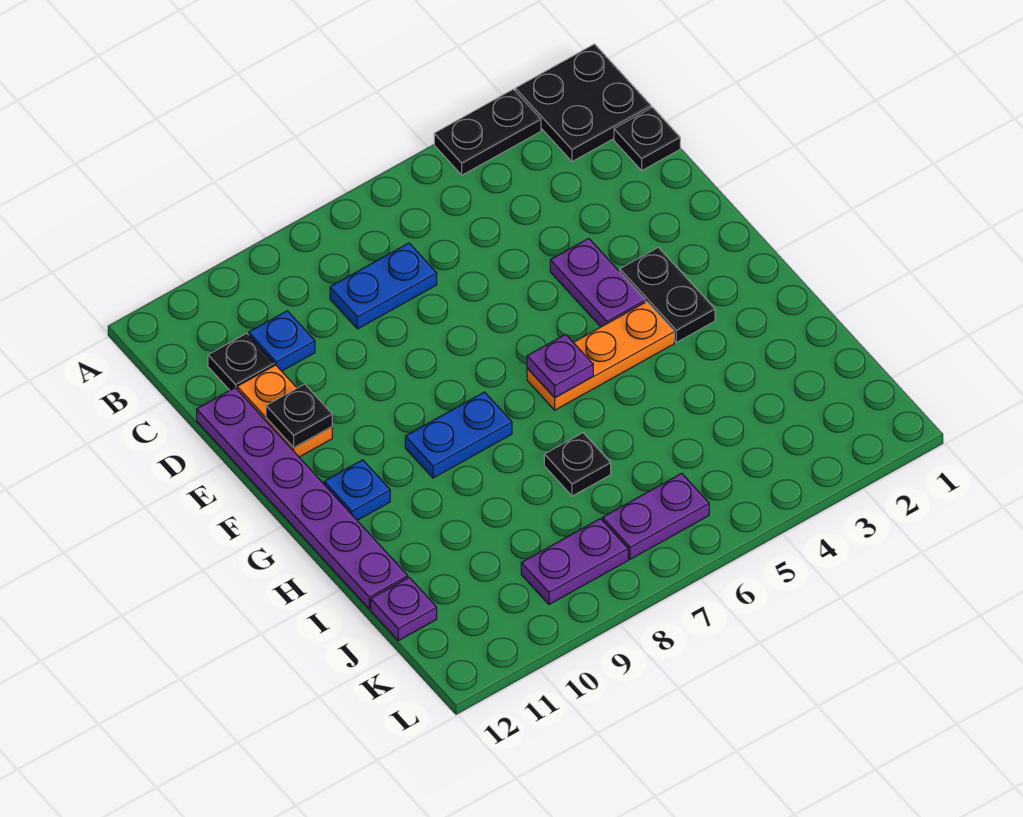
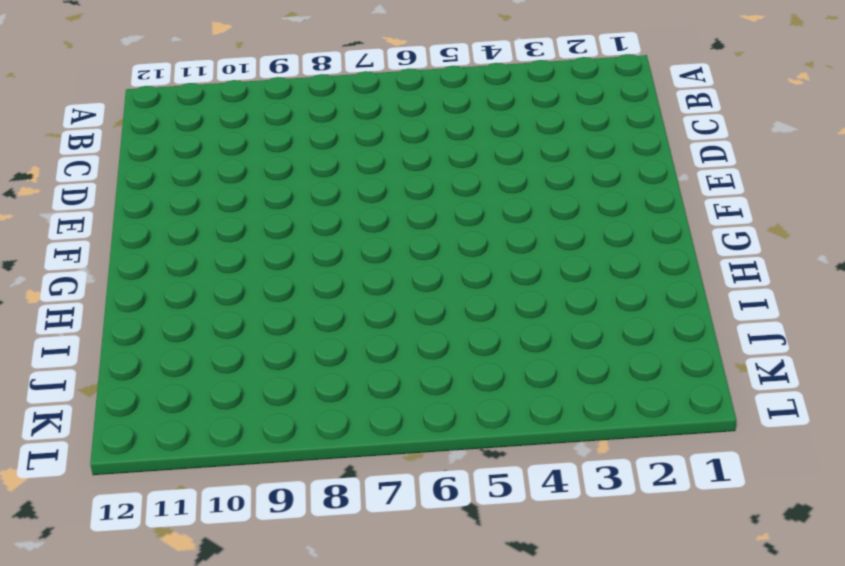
none -> black plate A1:B2 level 1
none -> black plate A3:A4 level 1
none -> black plate C1 level 1

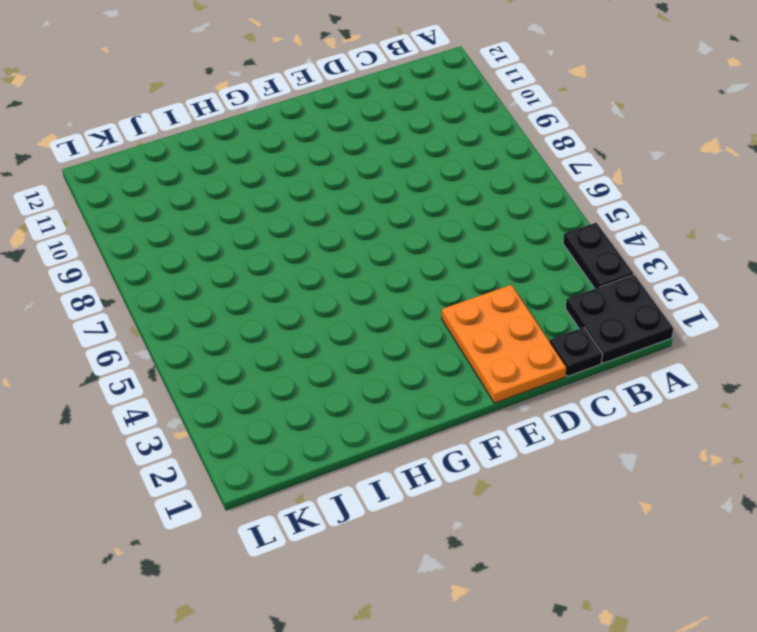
orange plate D1:E3 level 1 -> none
none -> blue plate C7:C8 level 1
none -> blue plate C10 level 1
none -> black plate C11 level 1

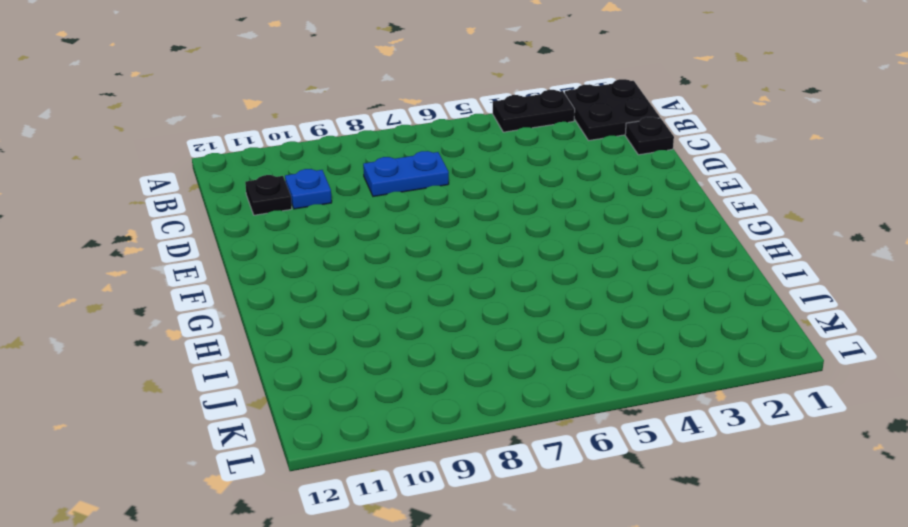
none -> orange plate D11:E11 level 1
none -> purple plate D12:I12 level 1
none -> purple plate E4:F4 level 1

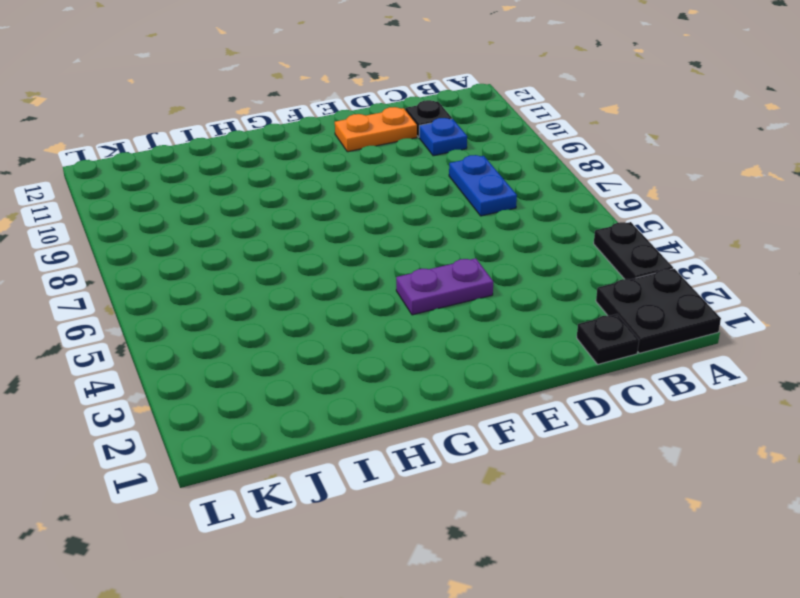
none -> purple plate D12:I12 level 1
none -> black plate F3:G3 level 1
none -> orange plate G4:G6 level 1

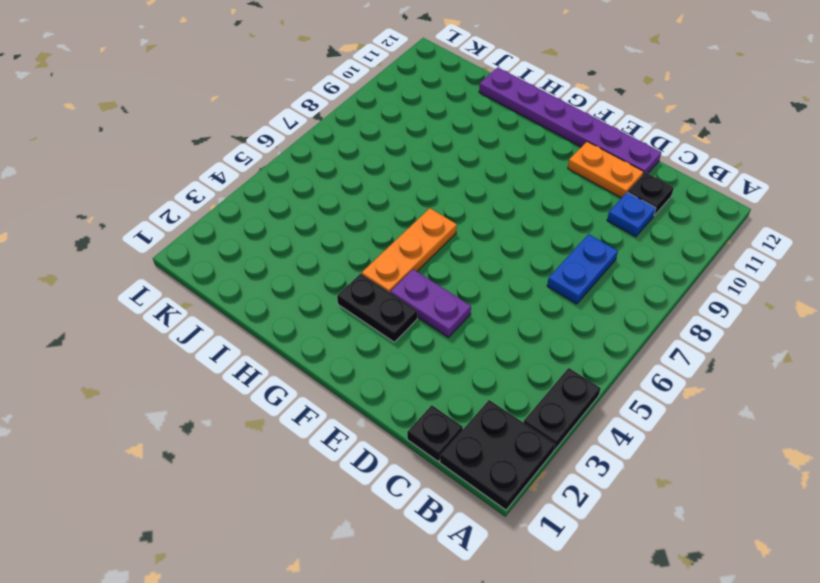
none -> blue plate G8:G9 level 1
none -> blue plate G11 level 1
none -> black plate I7 level 1

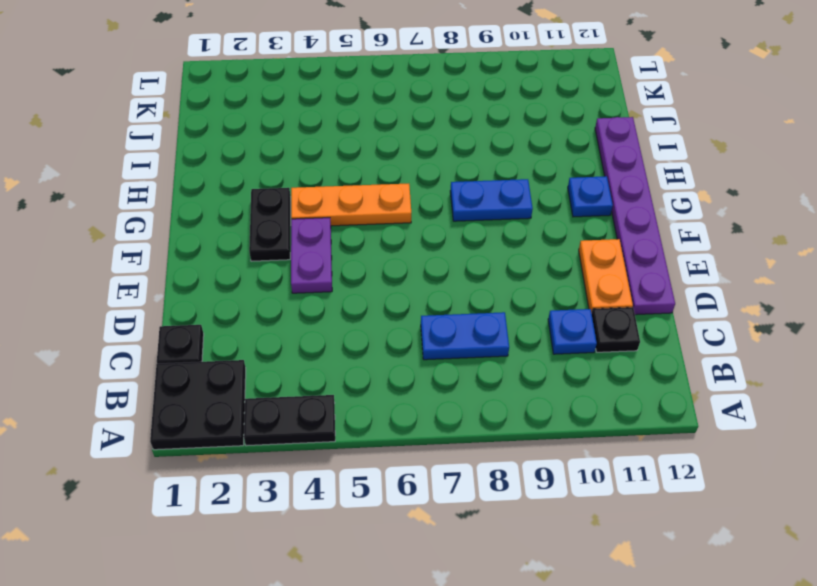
none -> black plate I7 level 1
none -> purple plate J12 level 1
none -> purple plate K6:K7 level 1

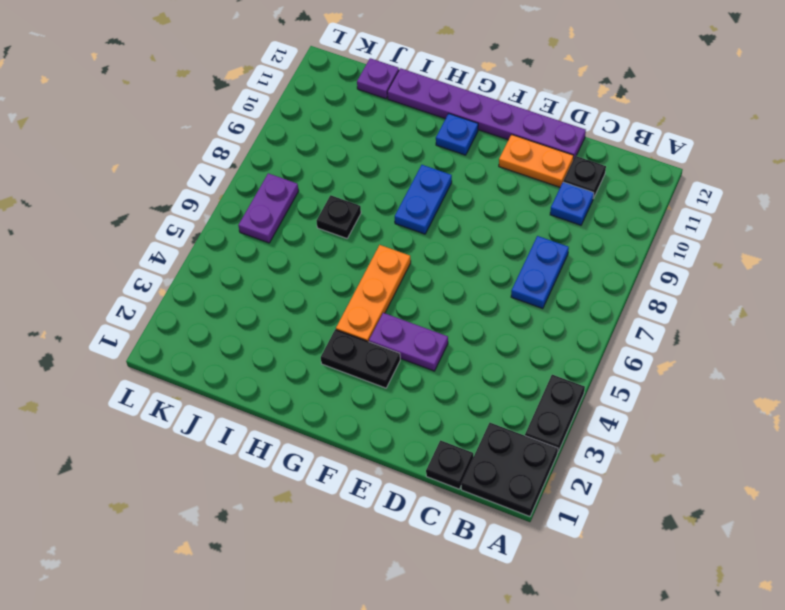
none -> purple plate K8:K9 level 1
none -> black plate E11 level 2
none -> purple plate G6 level 2

